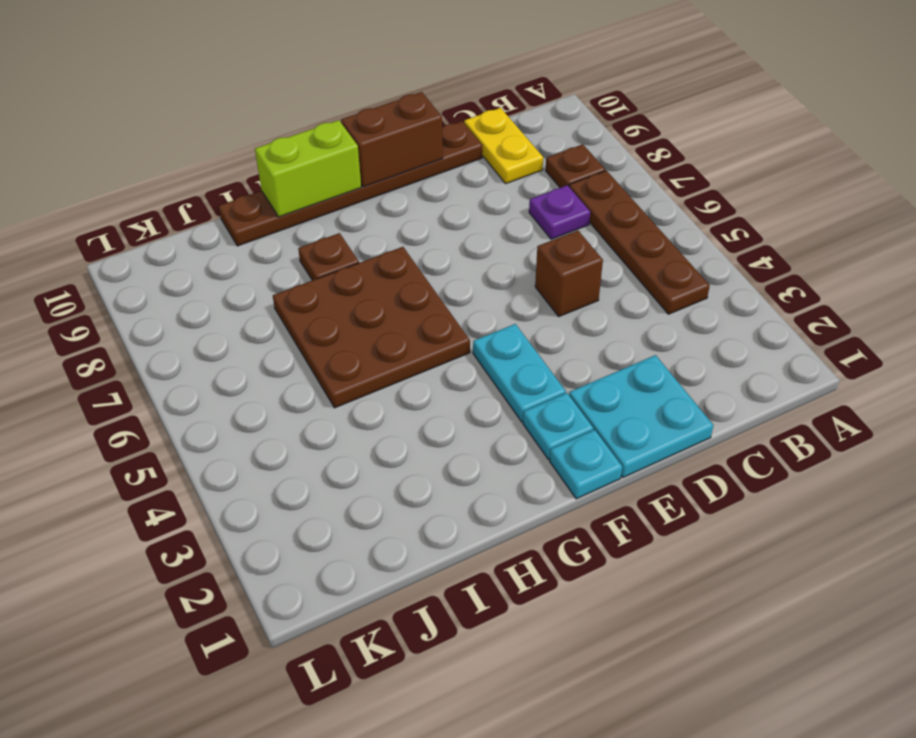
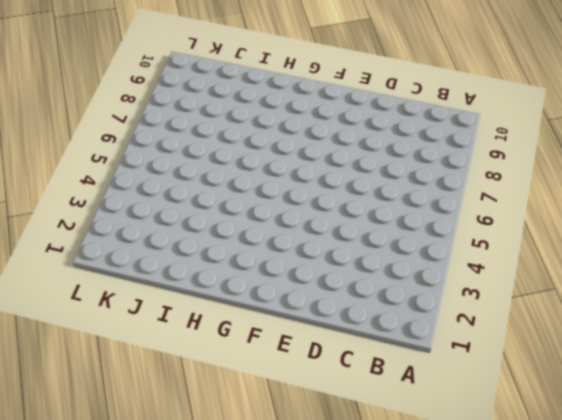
none -> brown plate B4:B7 level 1
none -> brown plate B8 level 1
none -> purple plate C7 level 1

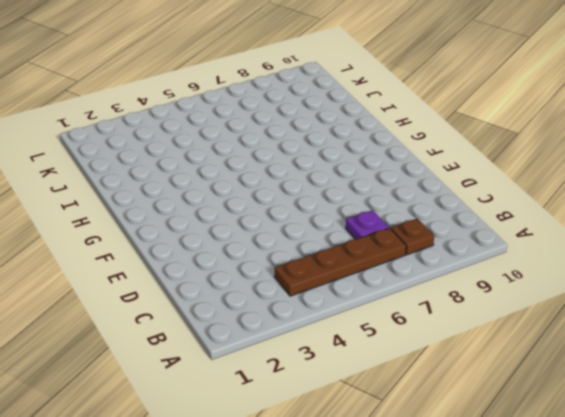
none -> yellow plate C9:C10 level 1
none -> cyan plate D1:E2 level 1
none -> brown brick D5 level 1

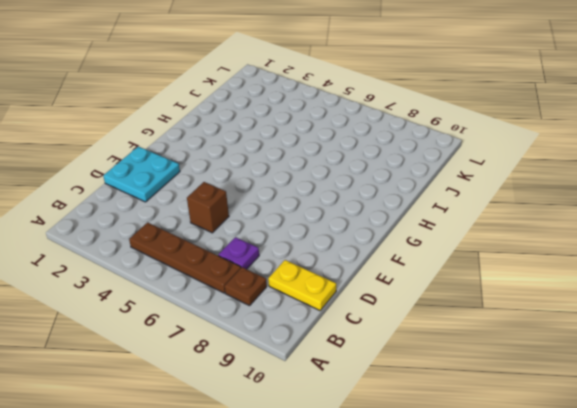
none -> brown plate D10:I10 level 1
none -> cyan plate F1 level 1
none -> cyan plate F2 level 1

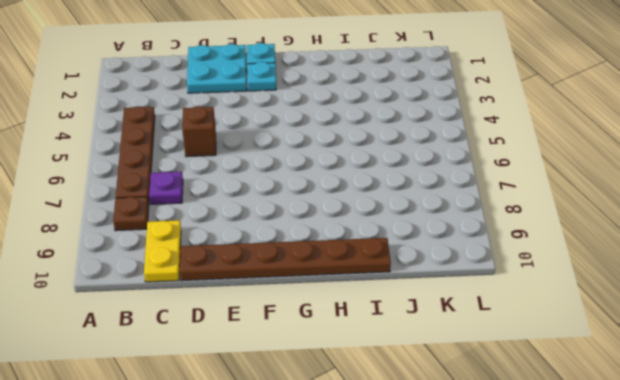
none -> cyan plate F3:F4 level 1
none -> brown plate G5:I7 level 1
none -> brown plate H8 level 1

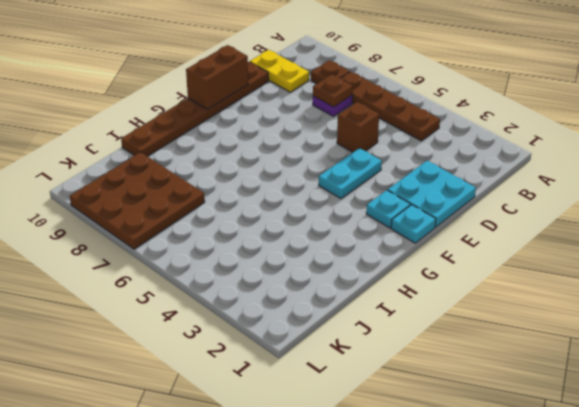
brown plate C7 level 2 -> brown plate H8 level 1
cyan plate E4:F4 level 1 -> cyan plate F3:F4 level 1
brown plate J7:L9 level 1 -> brown plate G5:I7 level 1
none -> lime brick G10:H10 level 2

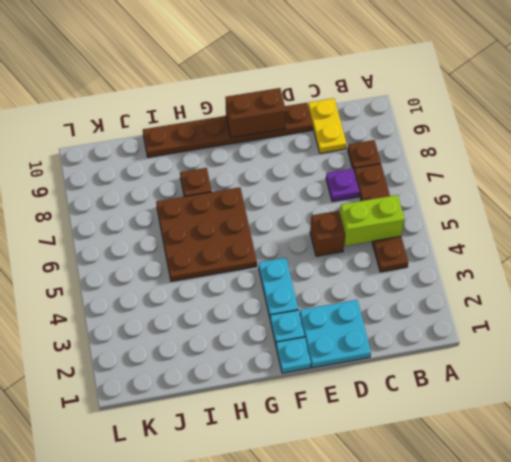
lime brick B5:C5 level 2 -> lime brick G10:H10 level 2

